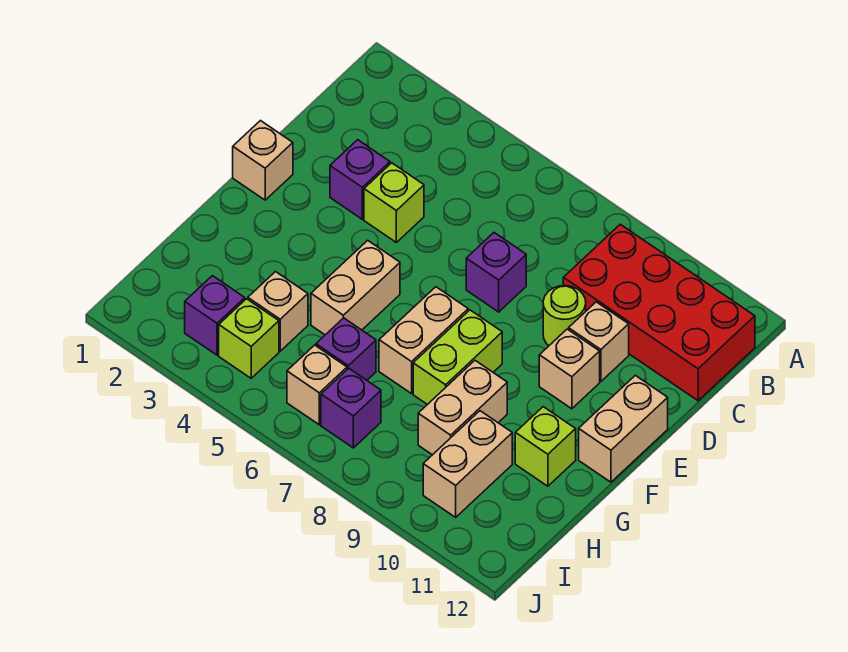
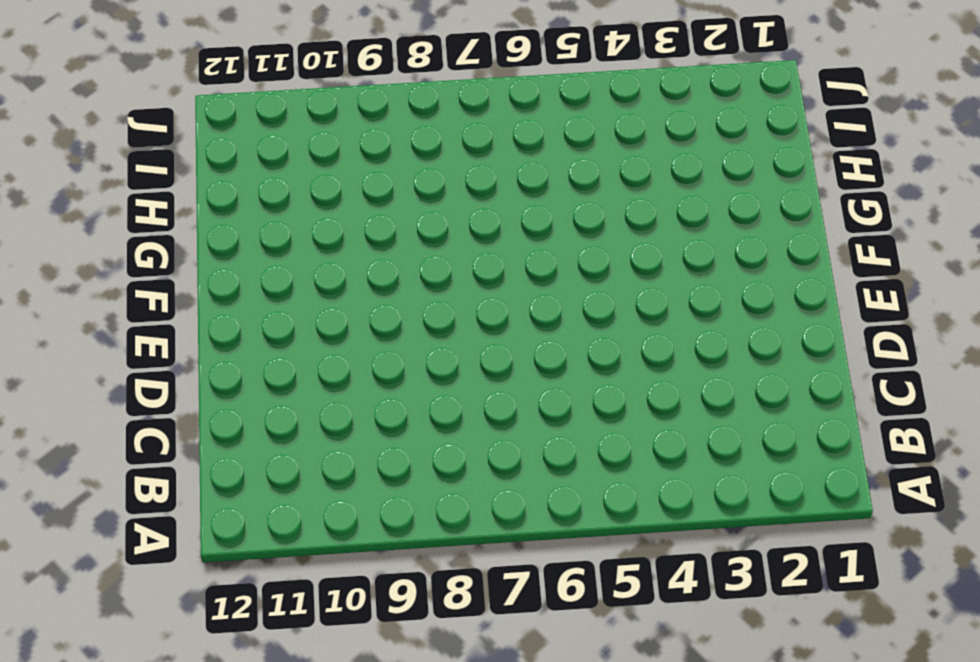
none -> red brick B9:C12 level 1
none -> purple brick D3 level 1
none -> lime brick D4 level 1

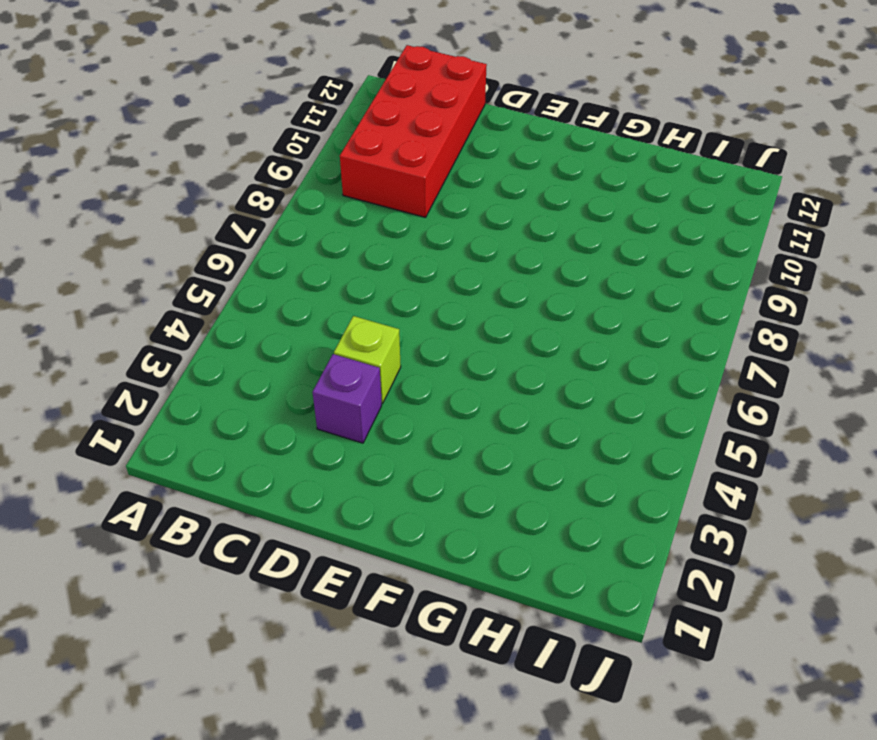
none -> purple brick D7 level 1
none -> lime round brick D9 level 1
none -> tan brick D10 level 1

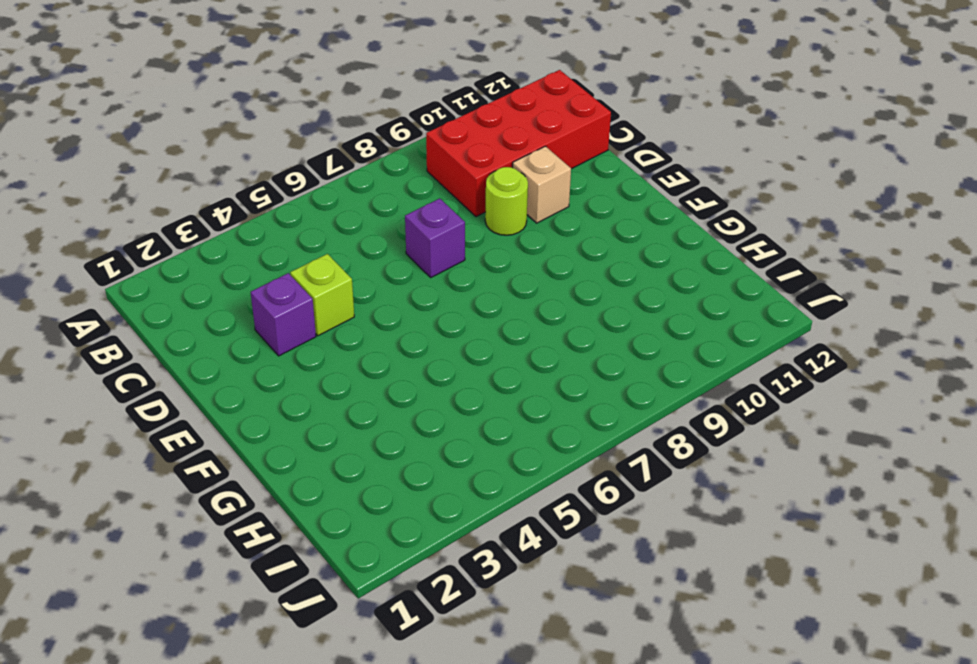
none -> tan brick E1 level 1
none -> tan brick E10 level 1
none -> tan brick E12:F12 level 1

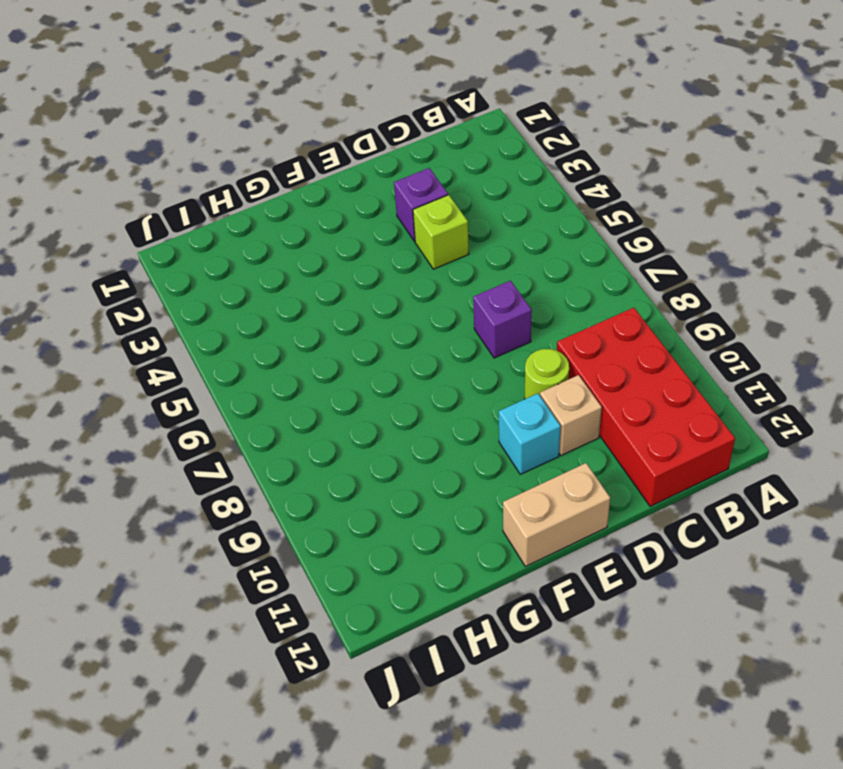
cyan brick E10 level 1 -> tan brick E10 level 1
none -> tan brick E1 level 1
none -> tan brick F5:G5 level 1
none -> tan brick F7:G7 level 1

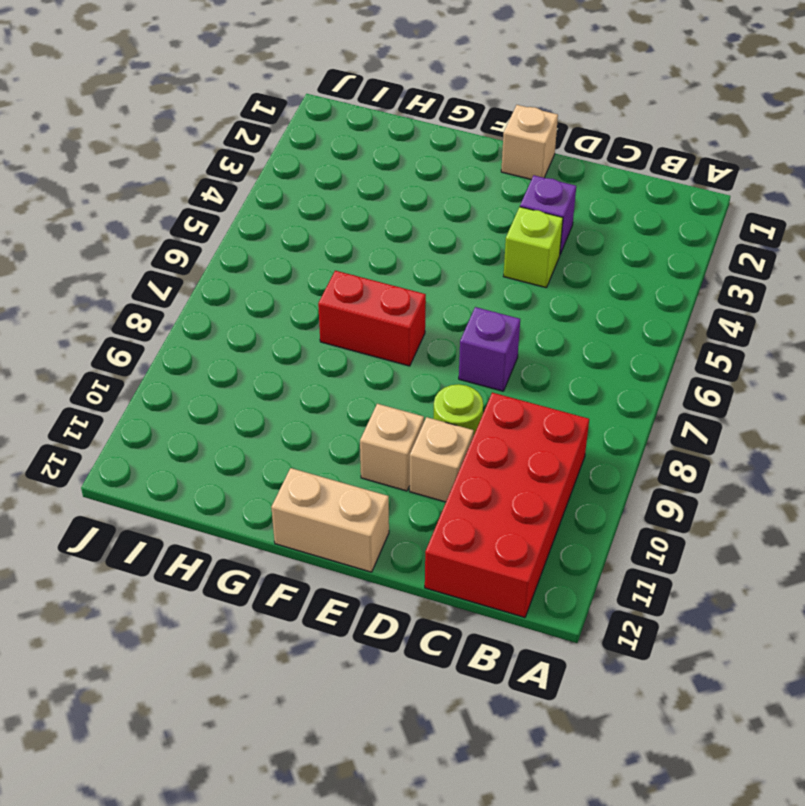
red brick F7:G7 level 1 -> tan brick F7:G7 level 1
none -> tan brick F5:G5 level 1
none -> lime brick F8:G8 level 1
none -> tan brick G9:H9 level 1

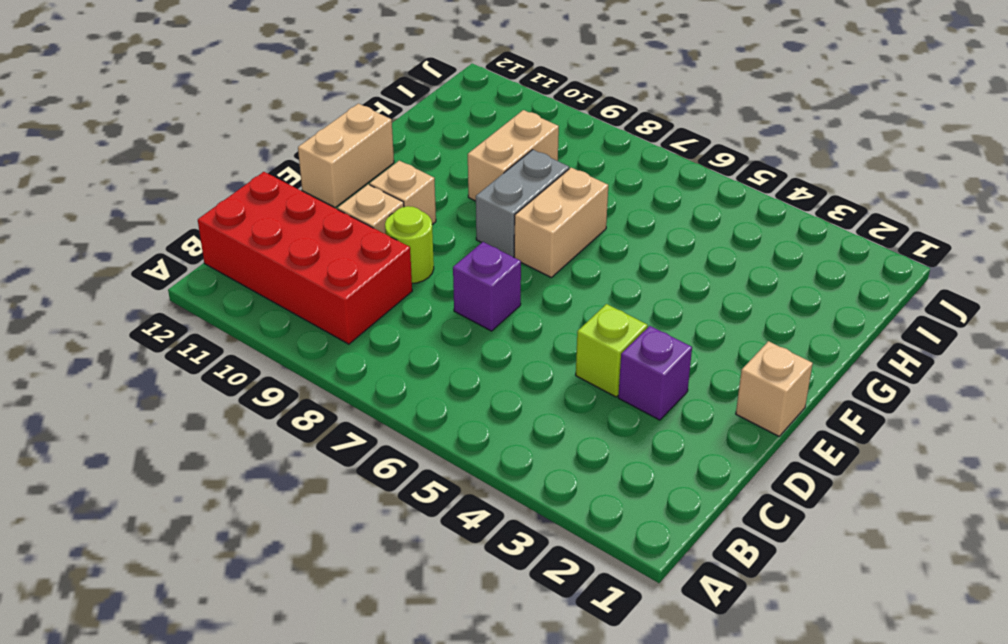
grey brick F8:G8 level 1 -> lime brick F8:G8 level 1
none -> tan brick F5:G5 level 1
none -> lime brick G11 level 1
none -> tan brick H4 level 1

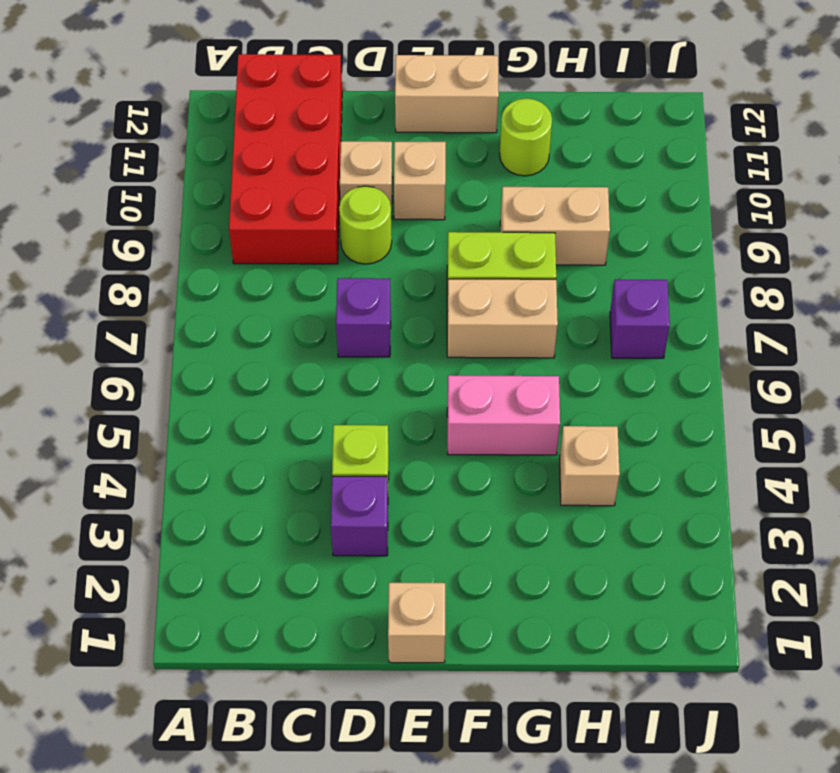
pink brick F5:G5 level 1 -> tan brick F5:G5 level 1
lime round brick G11 level 1 -> lime brick G11 level 1
none -> purple brick H6 level 1
none -> tan brick H10:I10 level 1
none -> purple brick I3 level 1

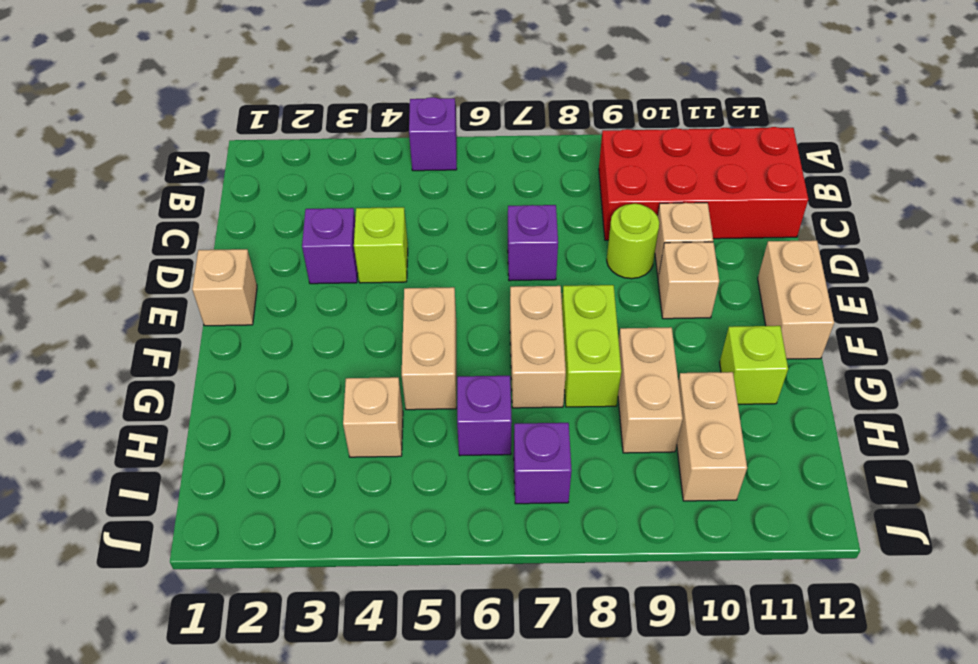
purple brick A5 level 1 -> purple brick I3 level 1
none -> lime brick I4 level 1
none -> tan brick I6 level 1

